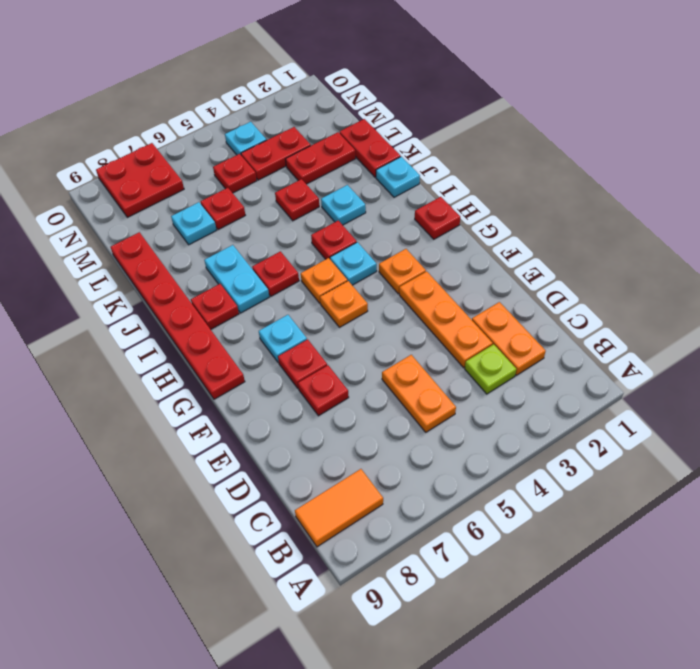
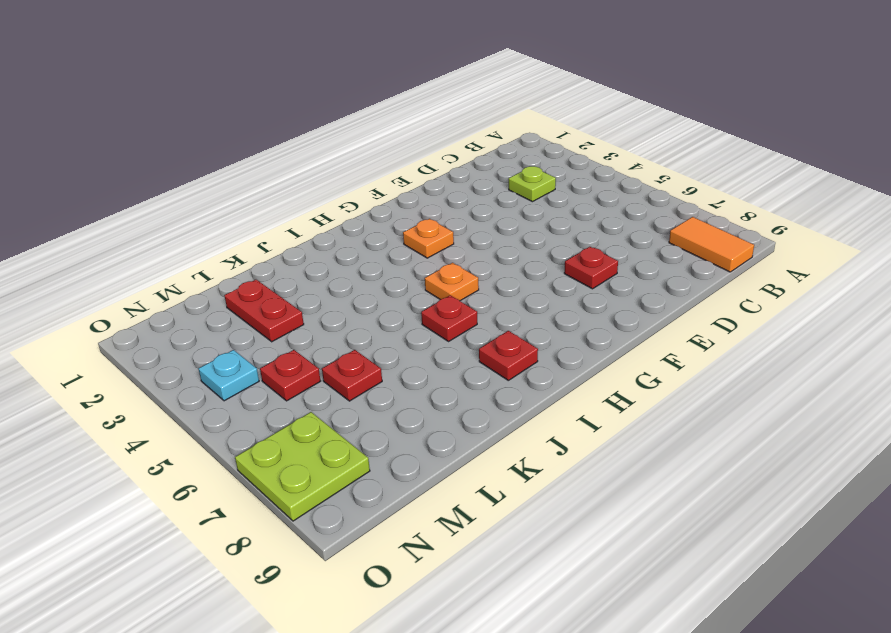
lime plate N7:O8 level 1 -> red plate N7:O8 level 1
none -> orange plate C2:D2 level 1
none -> orange plate C5:D5 level 1
none -> orange plate D3:F3 level 1

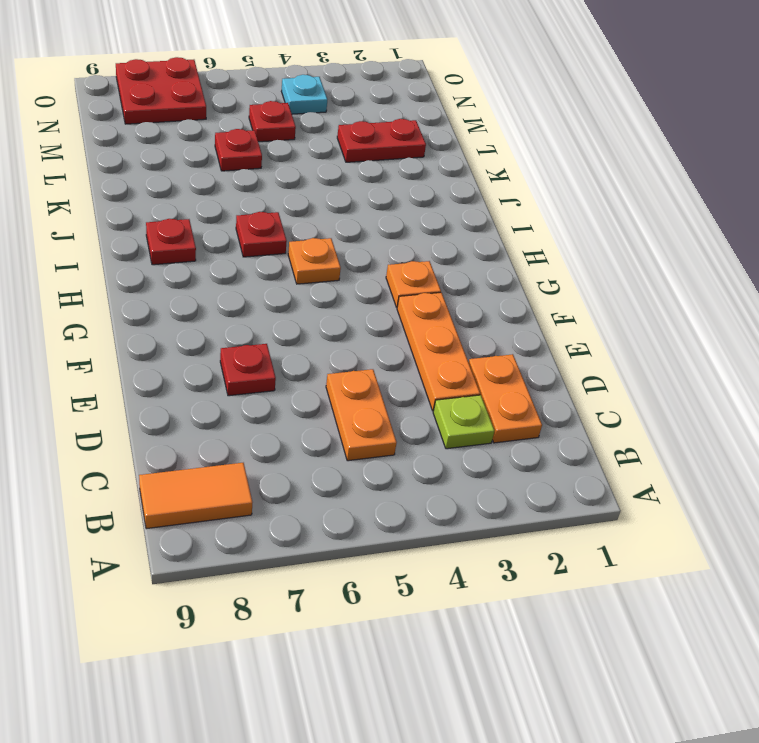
none -> red plate F7 level 1
none -> orange plate G5 level 1
none -> cyan plate G7 level 1

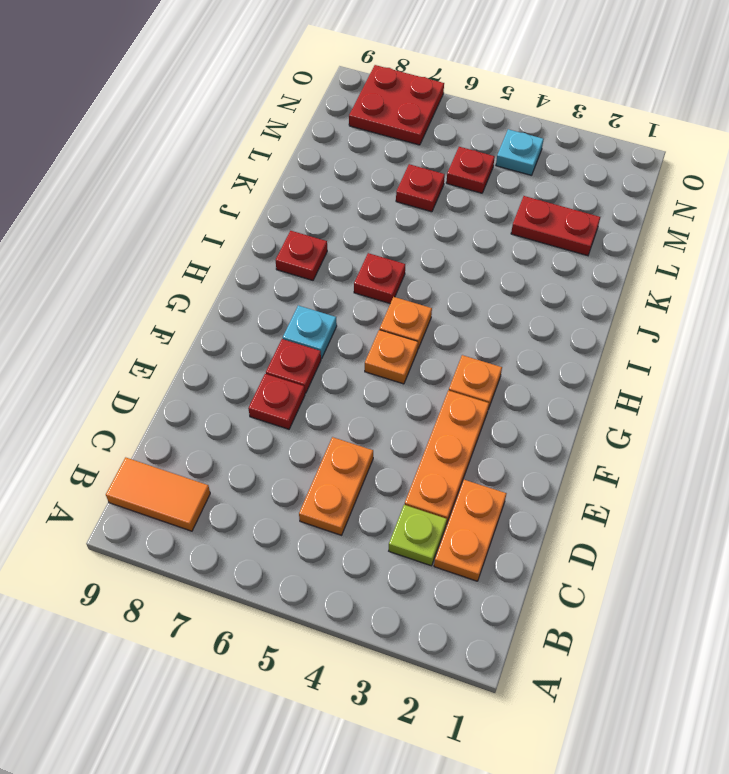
none -> red plate G9:L9 level 1
none -> red plate H1 level 1
none -> cyan plate H4 level 1

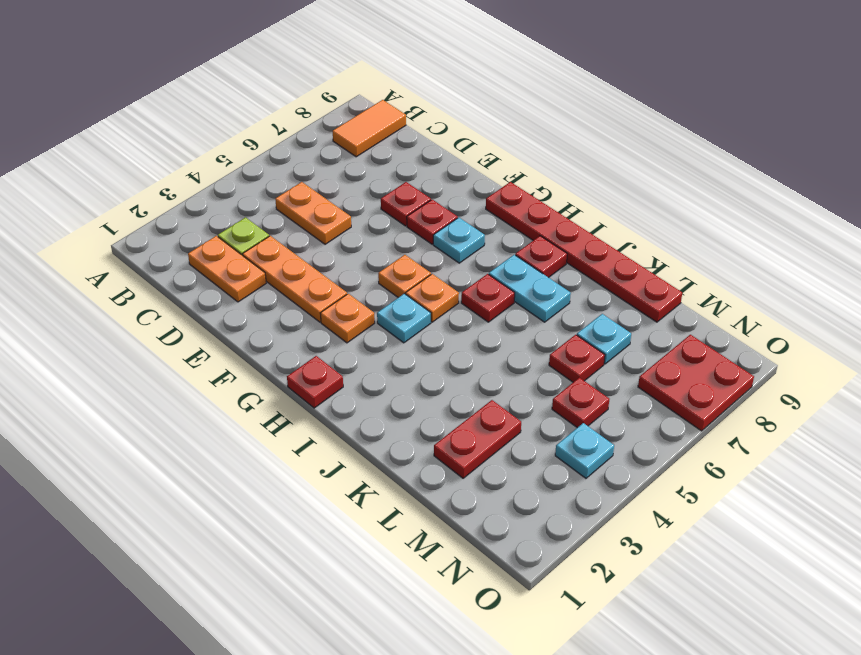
none -> red plate I4 level 1
none -> cyan plate J1 level 1
none -> cyan plate J3 level 1

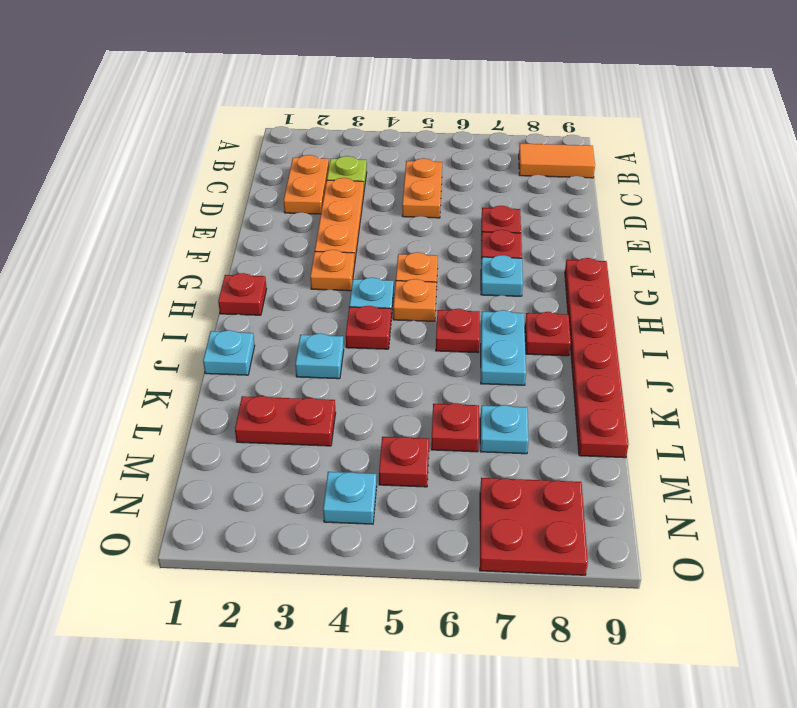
none -> red plate K1:L1 level 1
none -> red plate K4 level 1
none -> red plate M3:M4 level 1

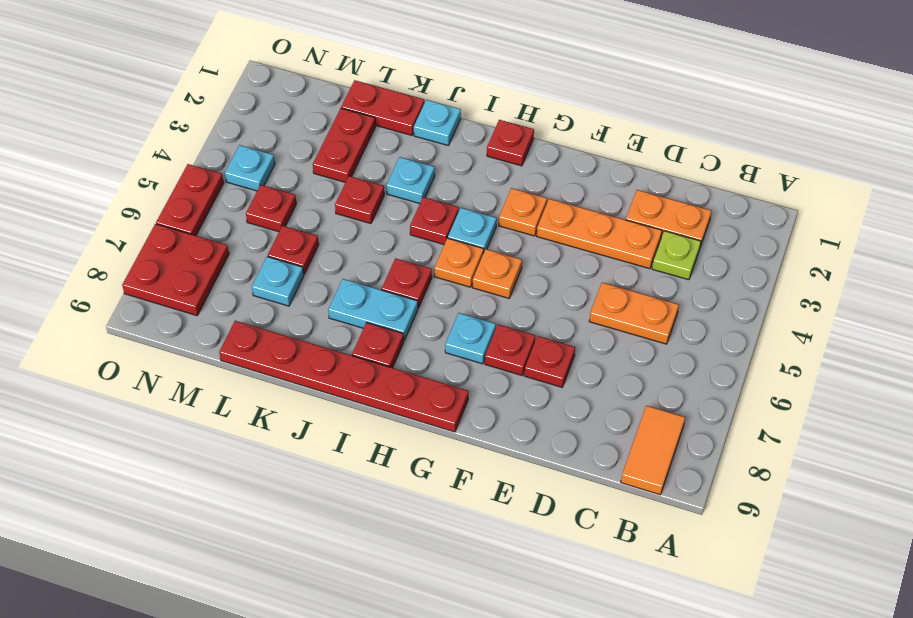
red plate O5:O6 level 1 -> red plate M3:M4 level 1

